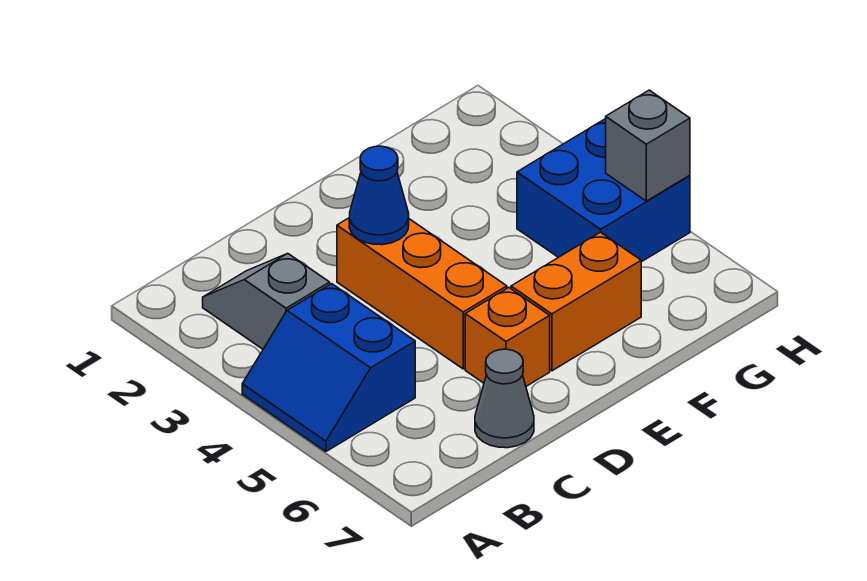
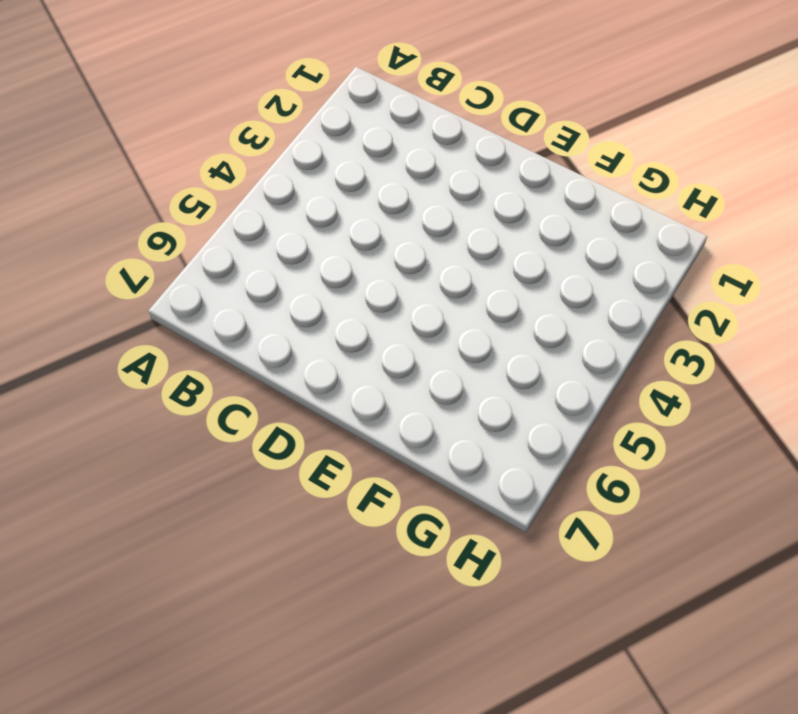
none -> blue slope A4:B5 level 1 top B
none -> grey slope B2:B3 level 1 top 3

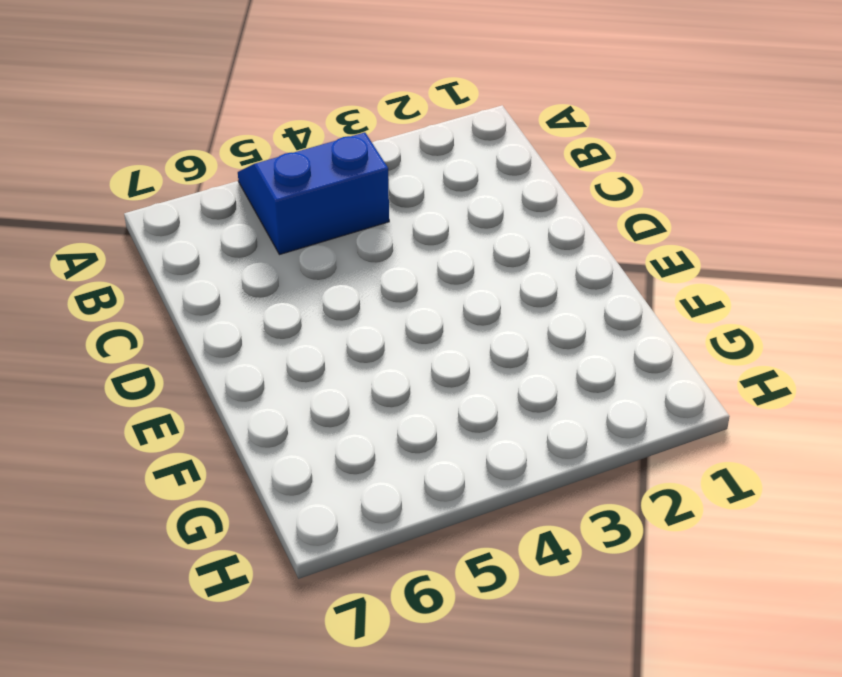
none -> grey slope B2:B3 level 1 top 3
none -> grey cone C7 level 1

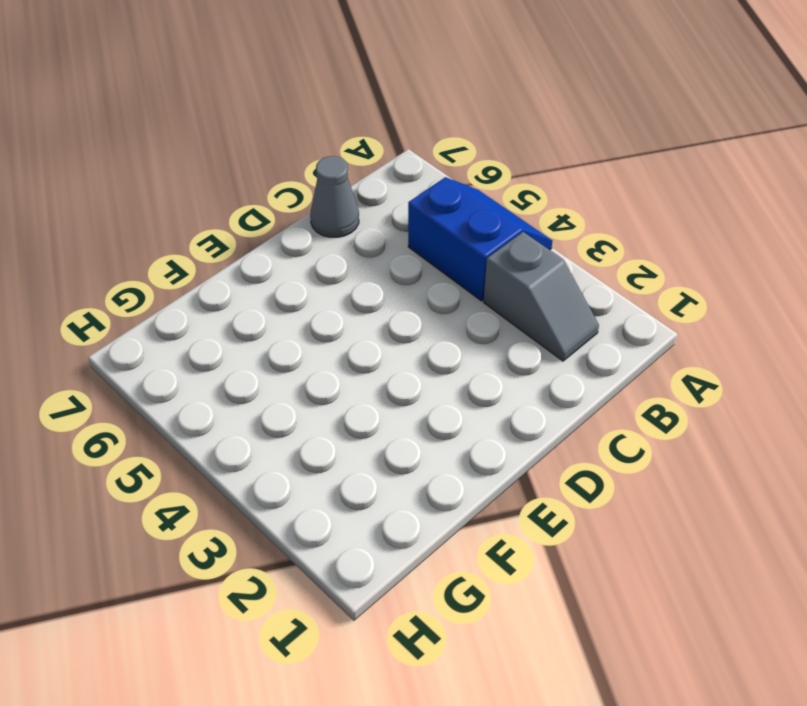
none -> orange brick D3:D5 level 1
none -> orange brick D6 level 1

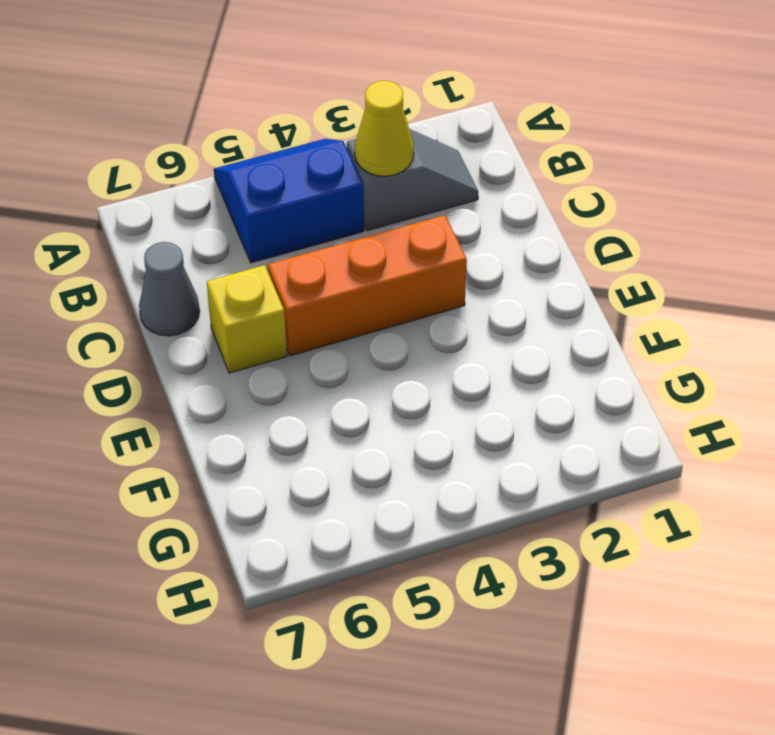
yellow cone B3 level 2 -> none
yellow brick D6 level 1 -> orange brick D6 level 1
none -> orange brick E6:F6 level 1
none -> blue brick G4:H5 level 1

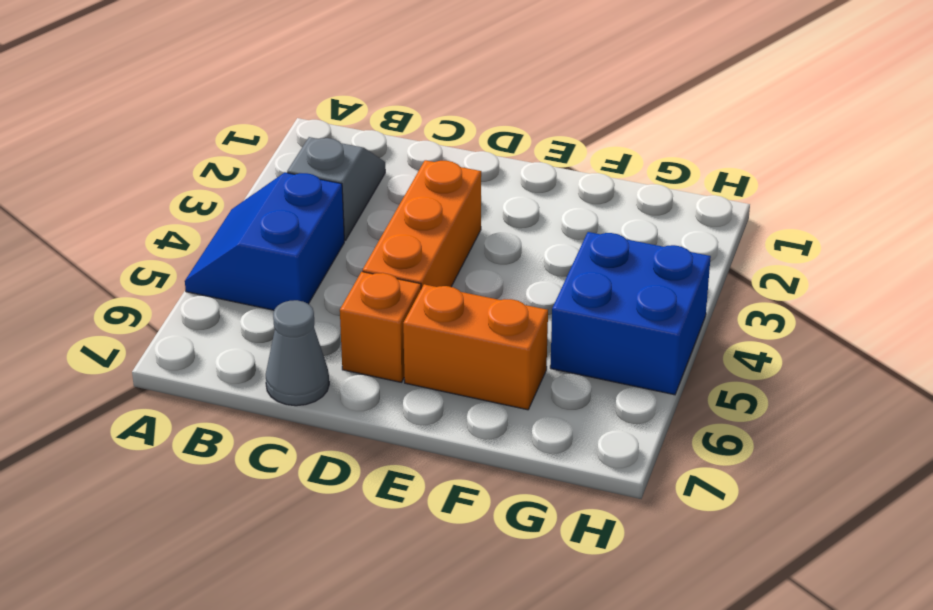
none -> blue cone D3 level 2
none -> grey brick H5 level 2

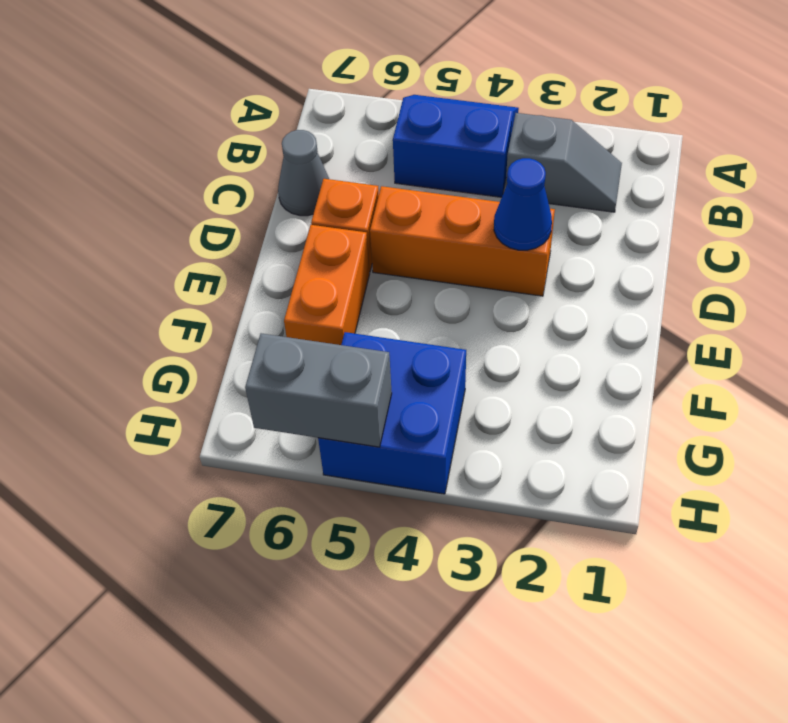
grey brick H5:H6 level 2 -> grey brick H5 level 2

